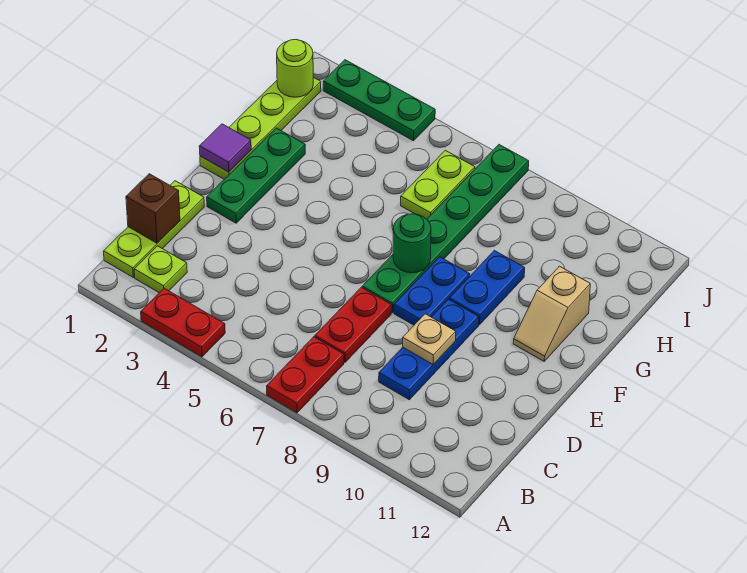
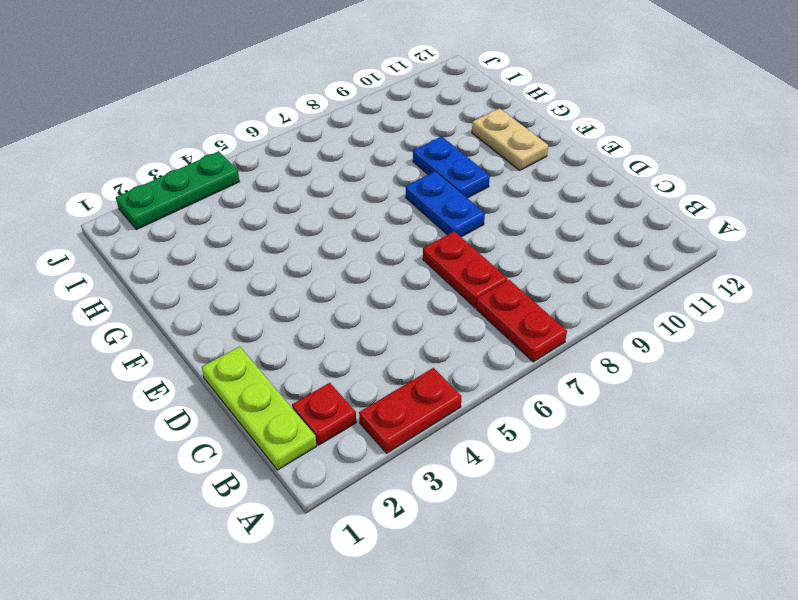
red plate B2 level 1 -> lime plate B2 level 1
tan plate F11:G11 level 1 -> tan slope F11:G11 level 1 top G
none -> blue plate C9:E9 level 1
none -> green plate E2:G2 level 1
none -> green plate E7:J7 level 1

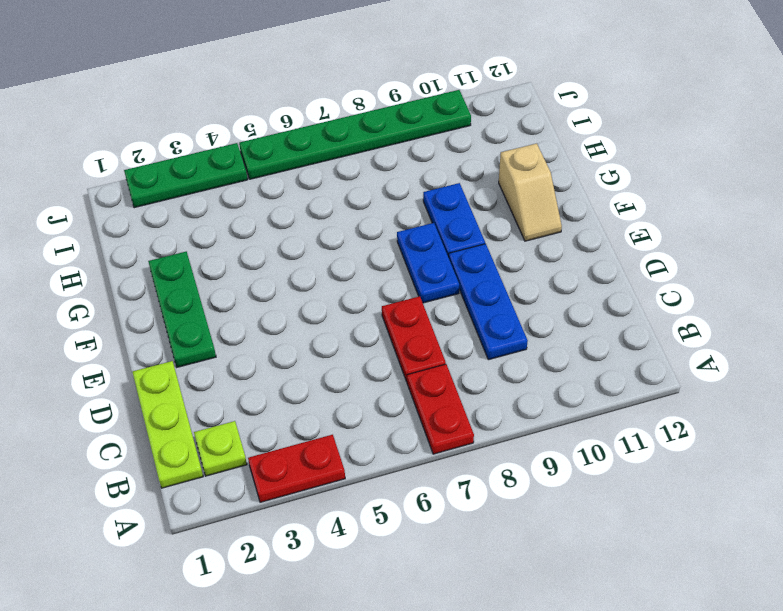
green plate J5:J10 level 1 -> green plate E7:J7 level 1
none -> lime plate F1:I1 level 1
none -> lime plate H6:I6 level 1
none -> brown brick C1 level 2

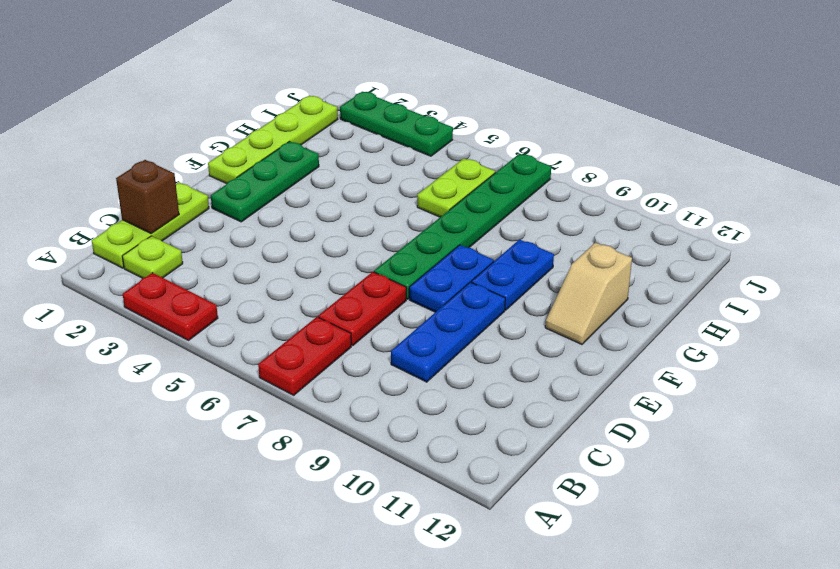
none -> tan plate D9 level 2
none -> purple tile F1 level 2
none -> green round brick F7 level 2

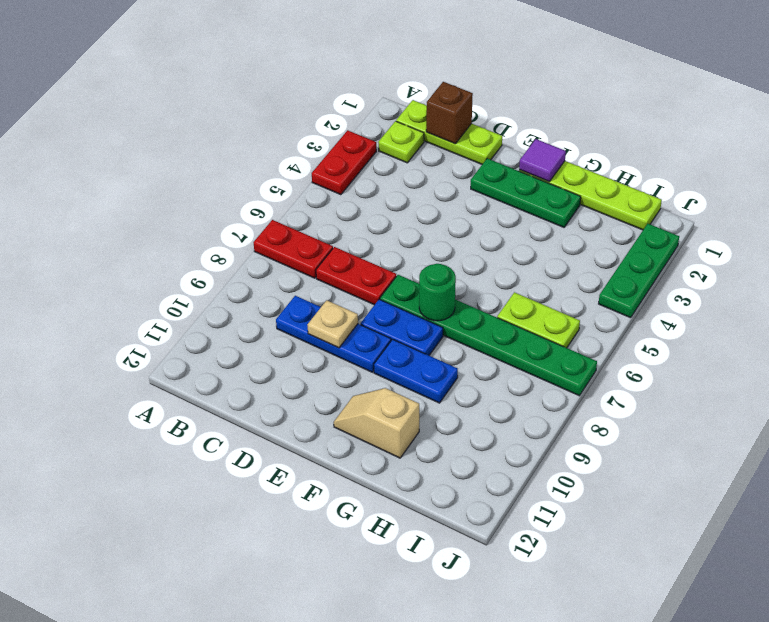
none -> lime round brick I1 level 2

